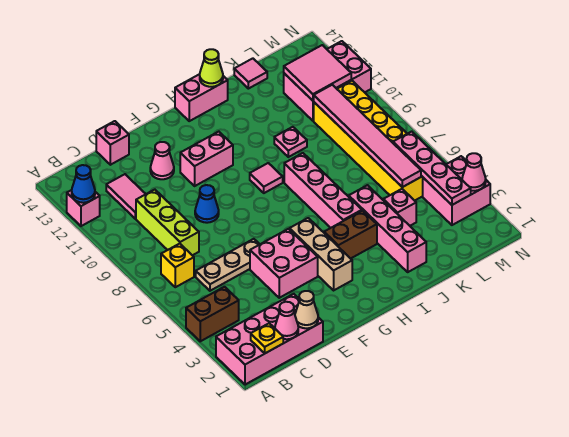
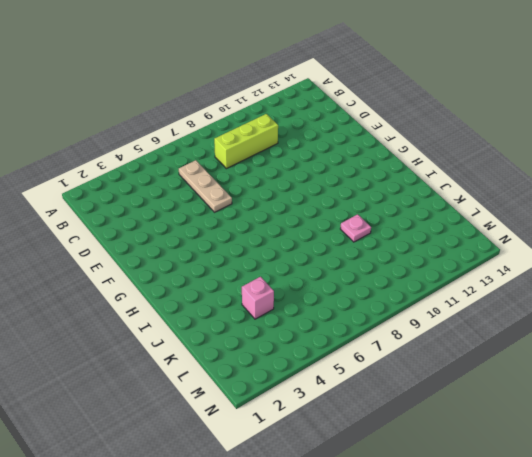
none -> pink brick A1:D2 level 1
none -> brown brick A4:B4 level 1
none -> pink brick A12 level 1
none -> yellow brick B7 level 1

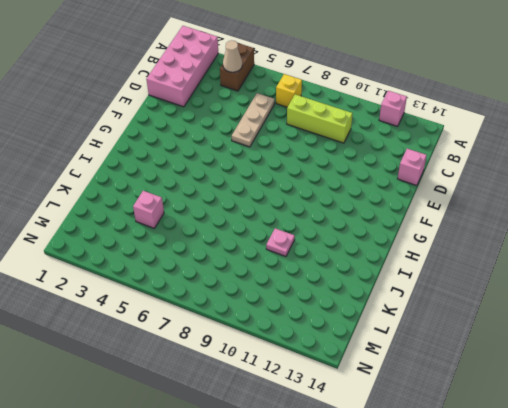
tan cone B4 level 2 -> tan cone D1 level 2
none -> pink tile C11:C12 level 1
none -> pink brick E4:F5 level 1
none -> blue cone E9 level 1
none -> pink cone E12 level 1

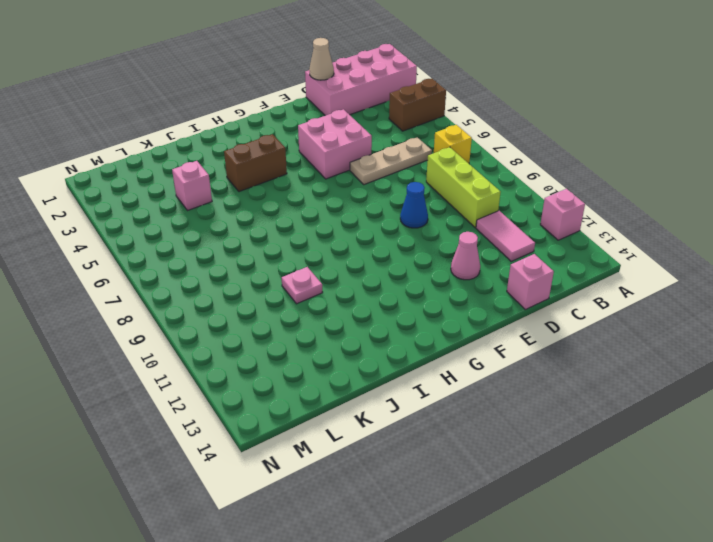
none -> pink brick F11:G11 level 1
none -> tan brick G3:G5 level 1
none -> pink tile H9 level 1
none -> pink brick H14:I14 level 1

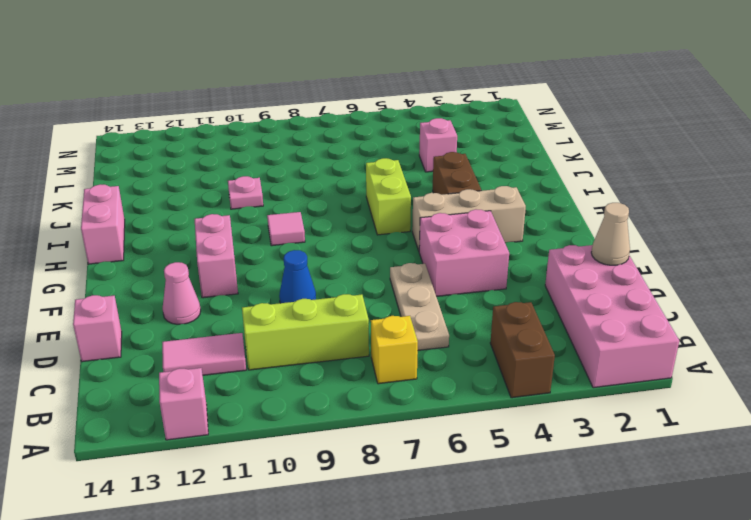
lime brick H6:I6 level 1 -> pink brick I5:I8 level 1
none -> pink brick J2:J5 level 1
none -> pink tile K14 level 1
none -> yellow brick L5:M10 level 1
none -> pink brick L11:N12 level 1

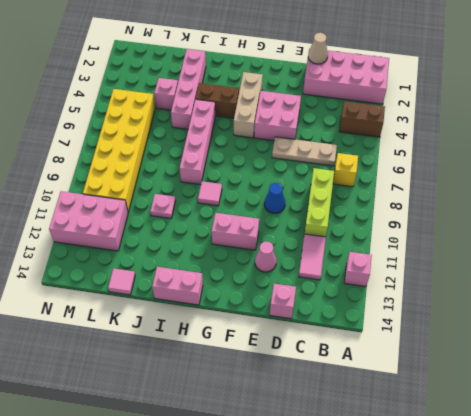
none -> pink brick M3:N4 level 1
none -> blue cone A12 level 2
none -> yellow plate B1 level 2
none -> pink cone C1 level 2

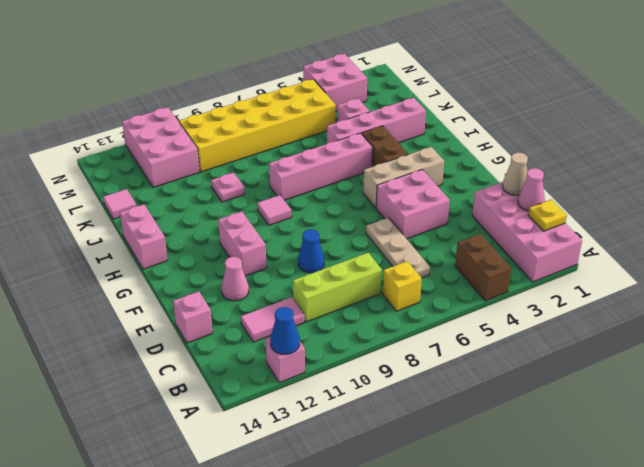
none -> lime cone I14 level 2
none -> pink tile L5:L10 level 2
none -> pink tile L11:M12 level 2
none -> pink plate M3:M6 level 2

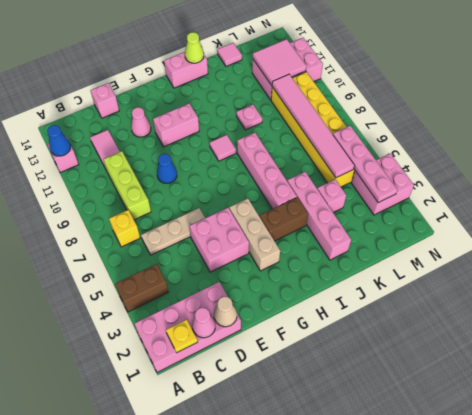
none -> pink cone N3 level 2

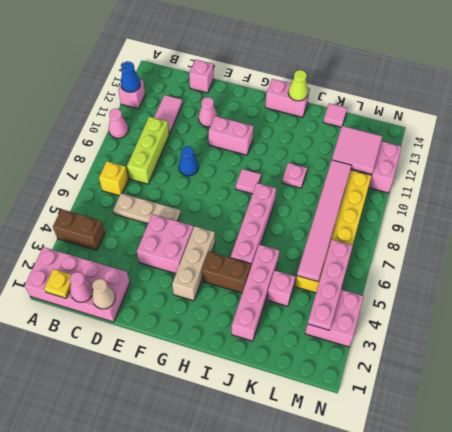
pink cone A10 level 1 -> pink cone N3 level 2

